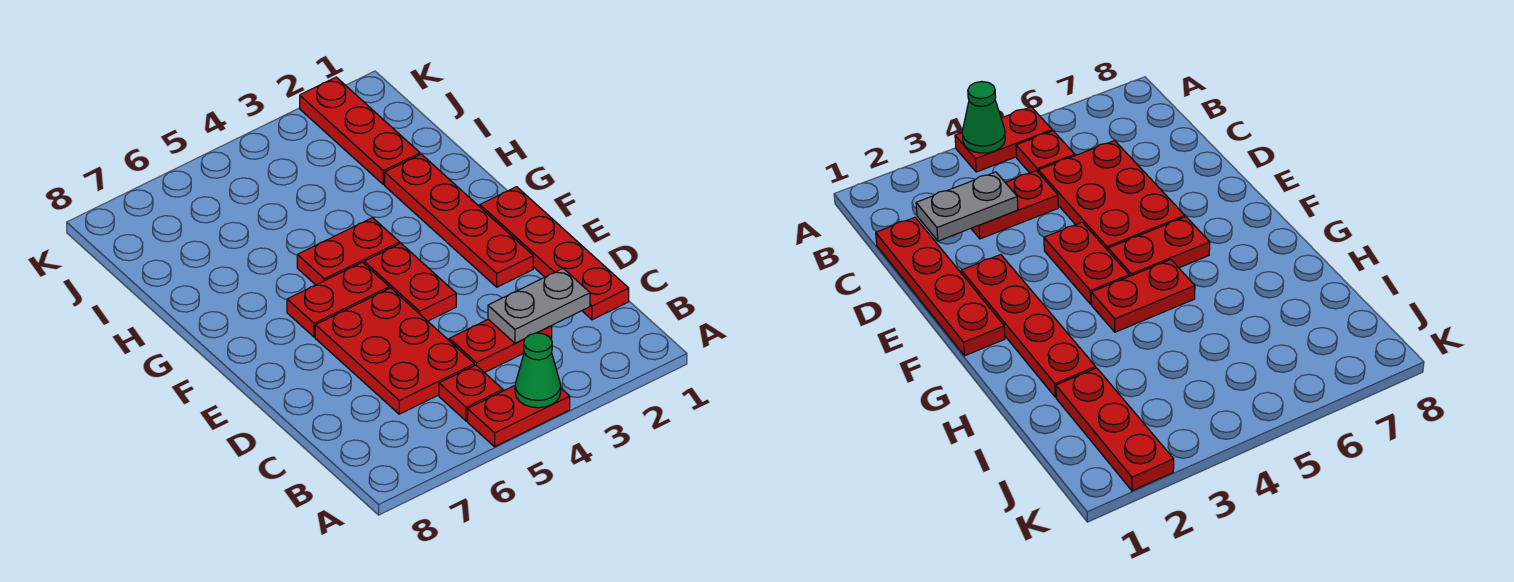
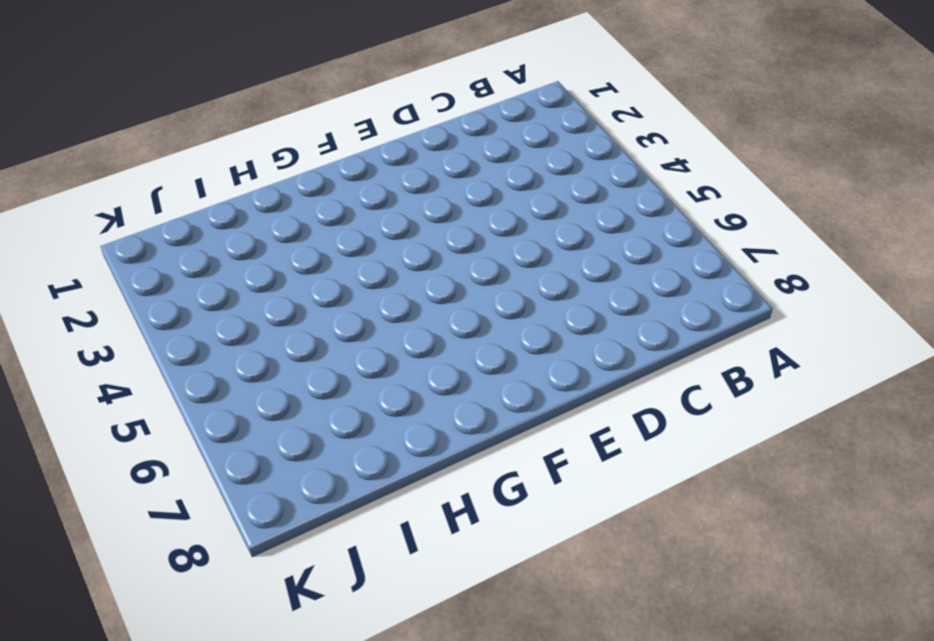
none -> red plate A4:A5 level 1
none -> red plate B5 level 1
none -> red plate C1:F1 level 1

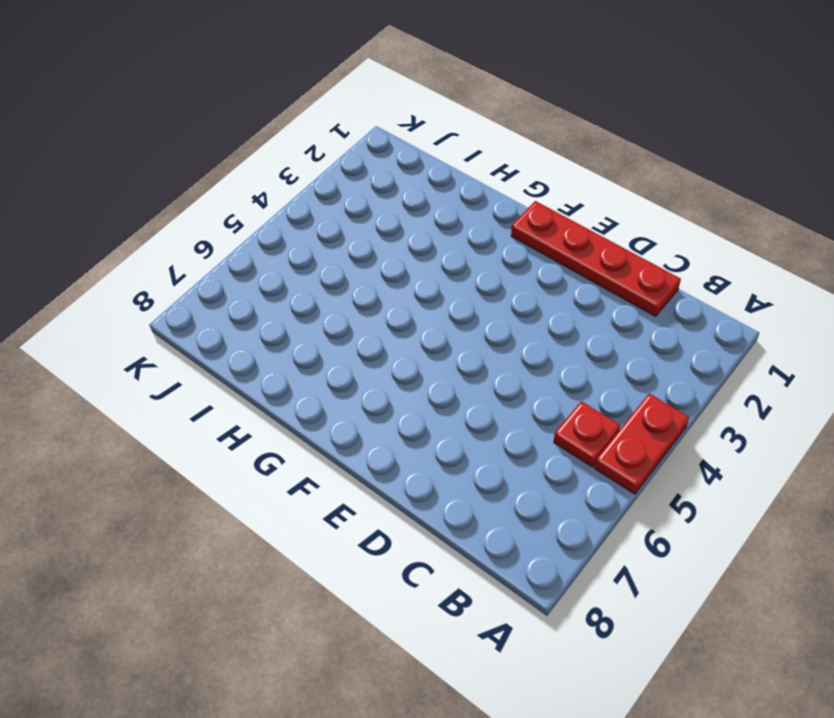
none -> red plate C3:C4 level 1
none -> red plate C5:E6 level 1
none -> red plate E2:H2 level 1

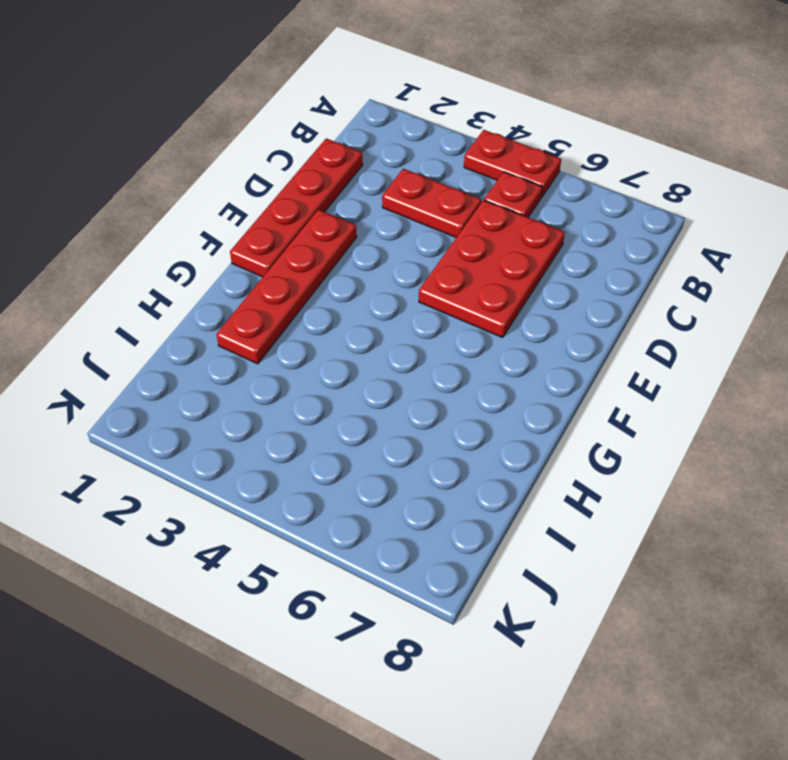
none -> red plate E4:F4 level 1
none -> red plate F5:F6 level 1
none -> red plate G4:G5 level 1

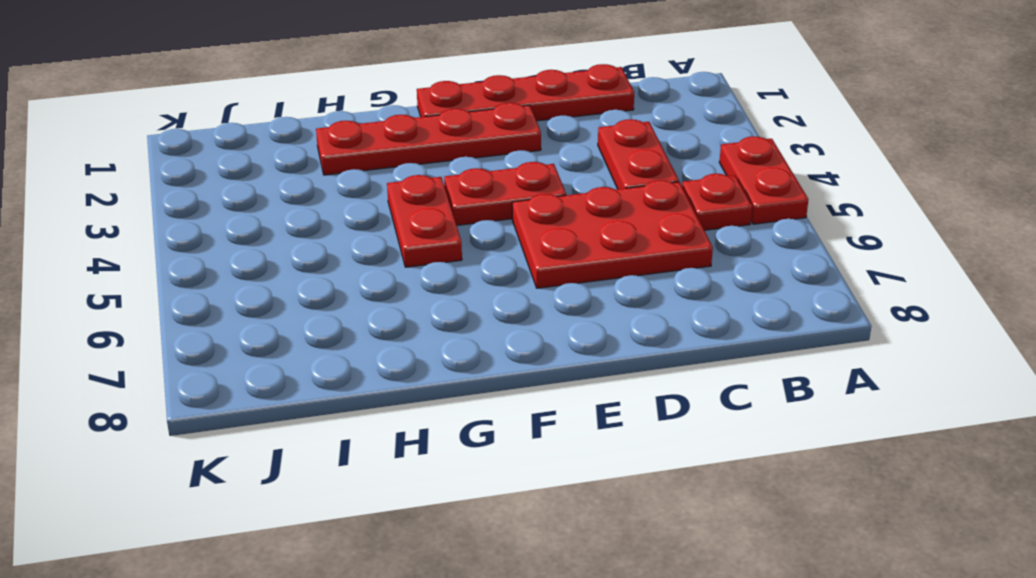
none -> red plate F5:F6 level 1
none -> red plate I2:K2 level 1
none -> green cone A4 level 2

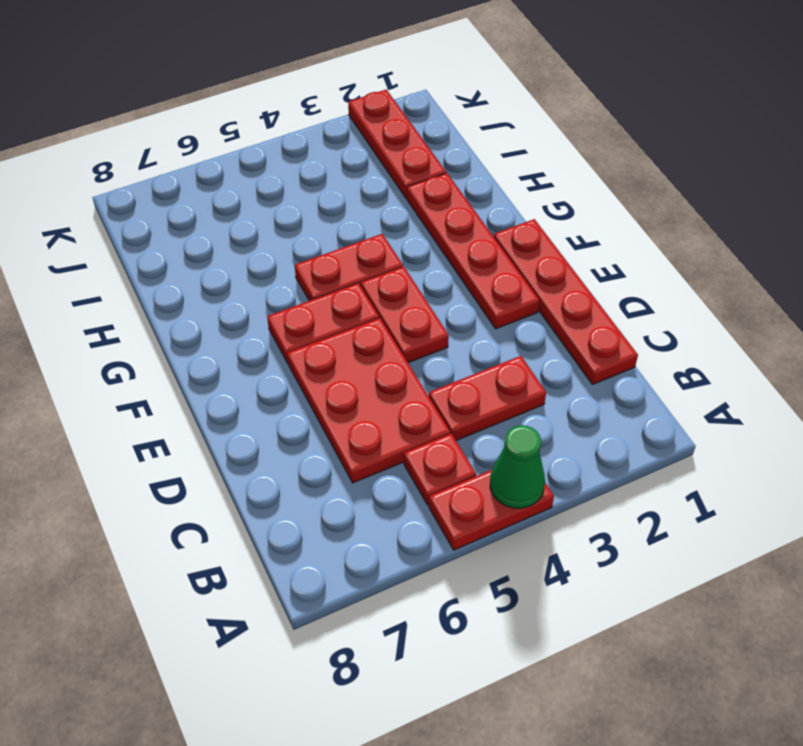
none -> grey plate C2:C3 level 2

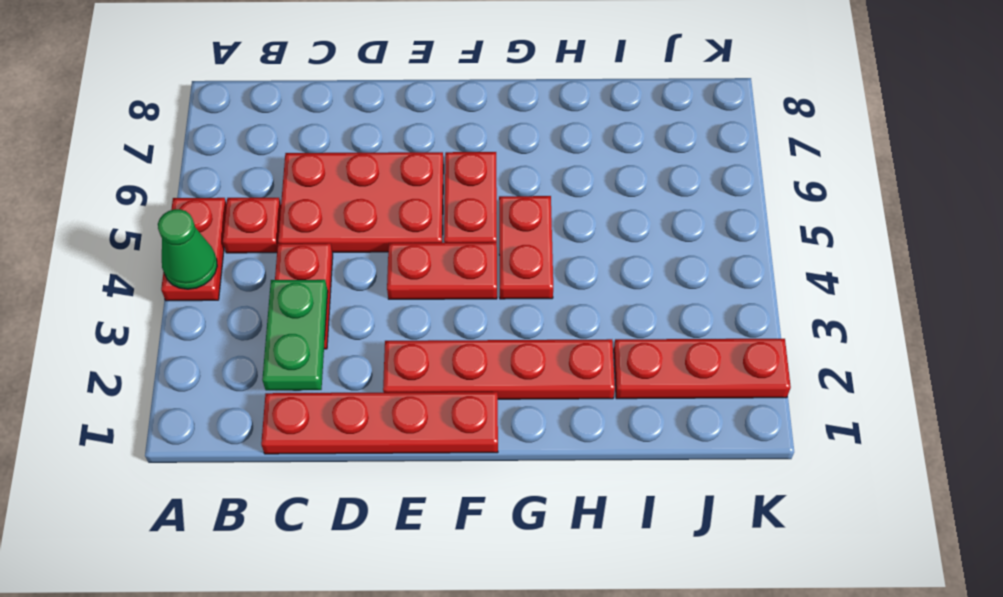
green plate C2:C3 level 2 -> grey plate C2:C3 level 2

